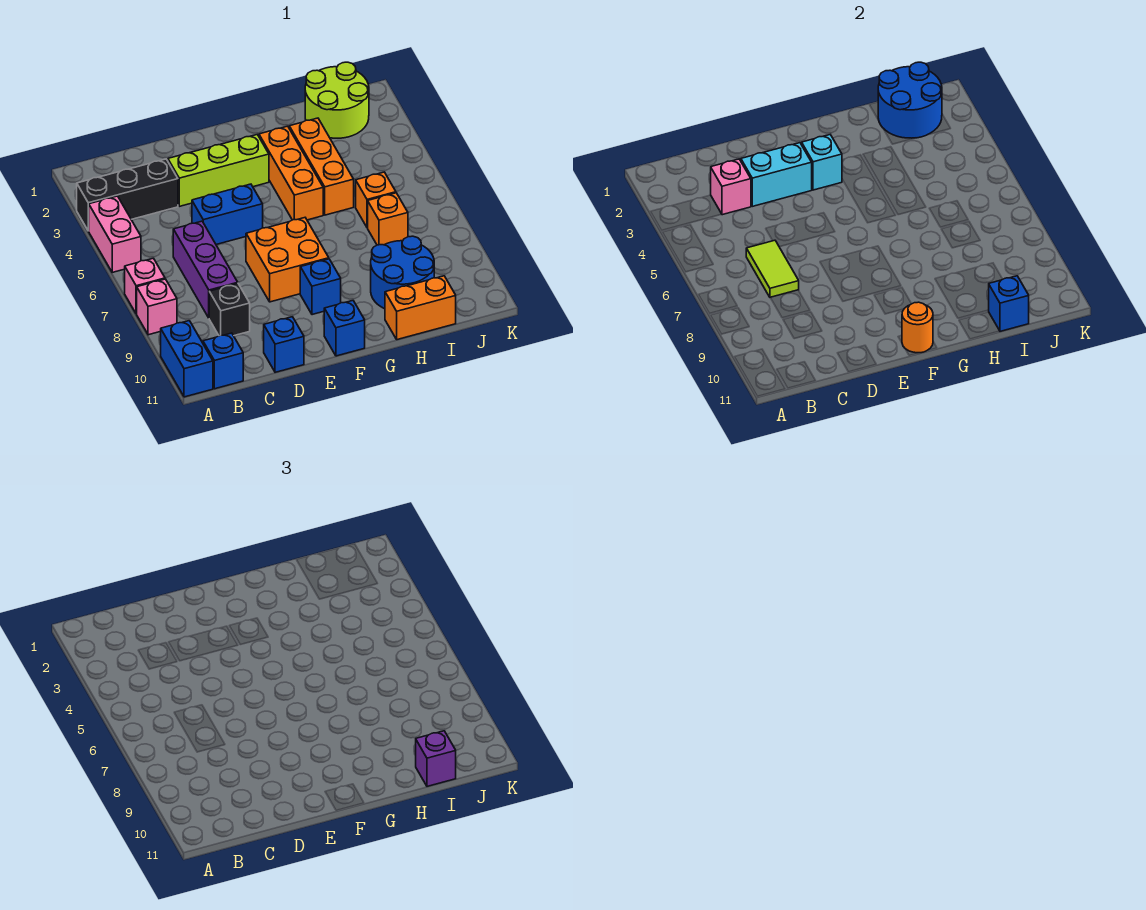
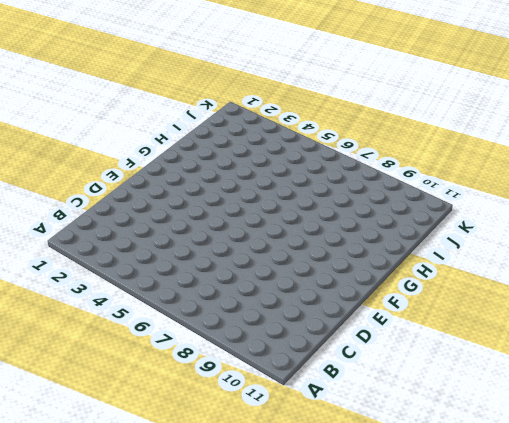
none -> black brick A3:C3 level 1
none -> pink brick A4:A5 level 1
none -> pink brick A7 level 1

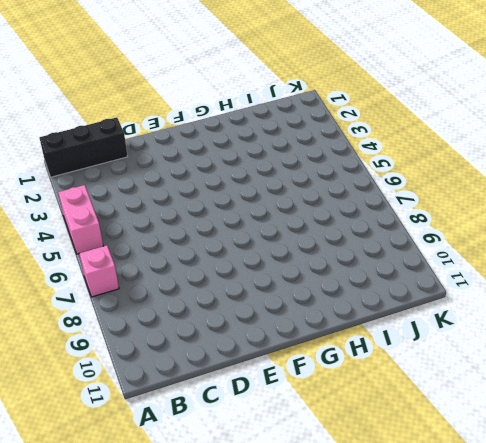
black brick A1:C1 level 1 -> black brick A3:C3 level 1
none -> pink brick A8 level 1
none -> blue brick A10:A11 level 1
none -> blue brick B11 level 1

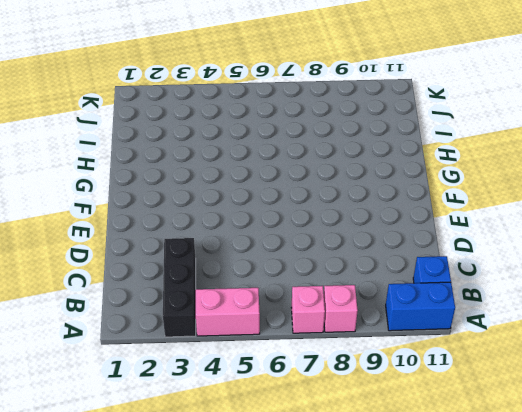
none -> purple brick C6:C8 level 1
none -> black brick C9 level 1
none -> lime brick D3:F3 level 1

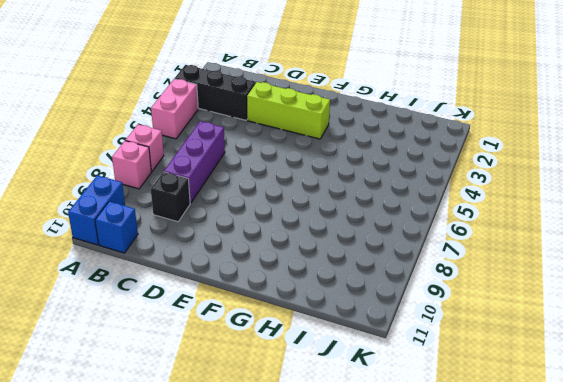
none -> blue brick D5:E5 level 1
none -> blue brick D11 level 1
none -> orange brick E7:F8 level 1

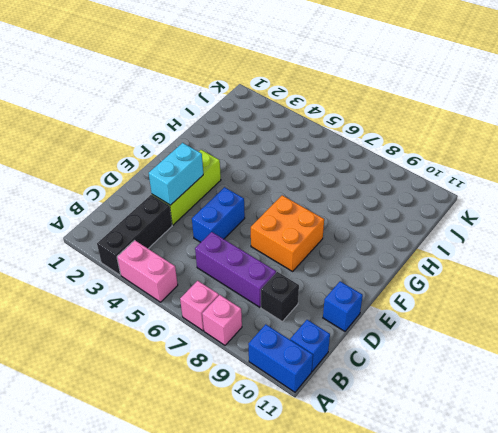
none -> blue brick F9 level 1
none -> blue brick F11 level 1
none -> orange brick G3:G5 level 1

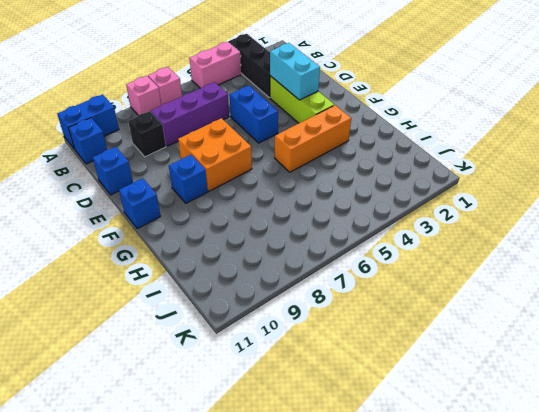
none -> orange brick H3:H5 level 1
none -> blue round brick H9:I10 level 1
none -> orange brick H11:I11 level 1

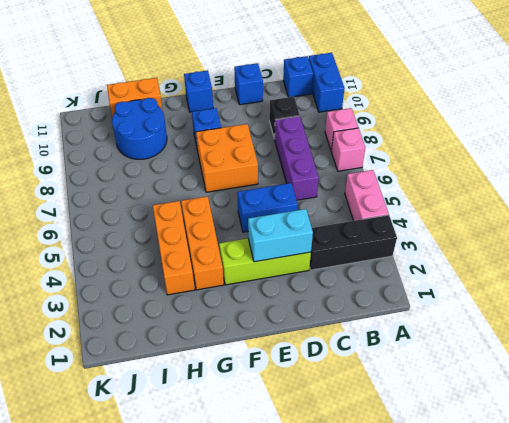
none -> lime round brick I1:J2 level 1
none -> orange brick I6 level 1
none -> orange brick I7 level 1

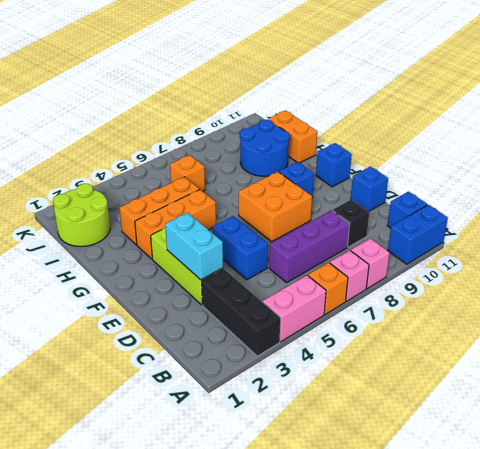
orange brick A6 level 1 -> orange brick I7 level 1
none -> pink brick C3 level 2
none -> lime tile C6:C7 level 2
none -> cyan brick F3 level 2

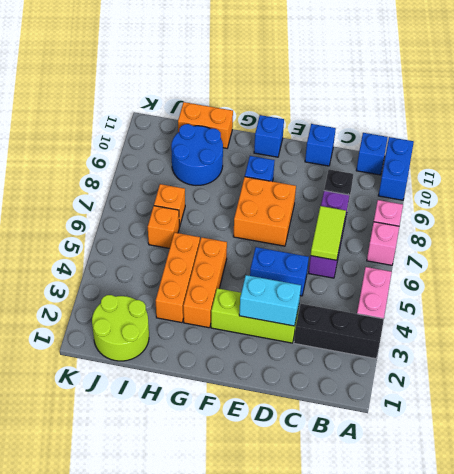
none -> pink brick C3 level 2
none -> cyan brick F3 level 2
none -> orange round brick F11 level 2

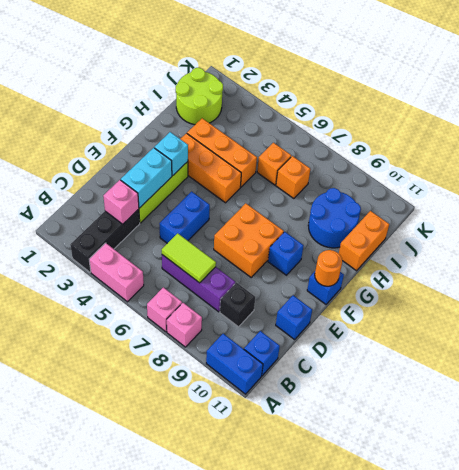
none -> blue round brick I1:J2 level 2
none -> blue brick I11 level 2
none -> purple brick I11 level 3

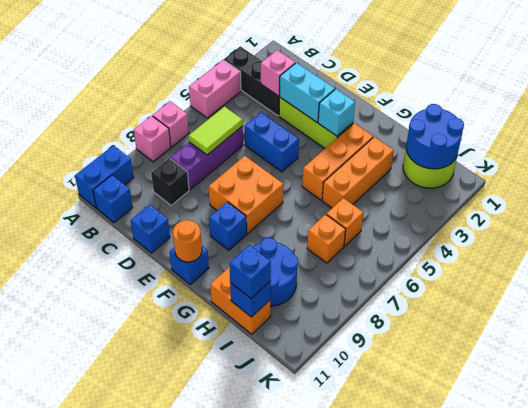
blue brick I11 level 3 -> purple brick I11 level 3

